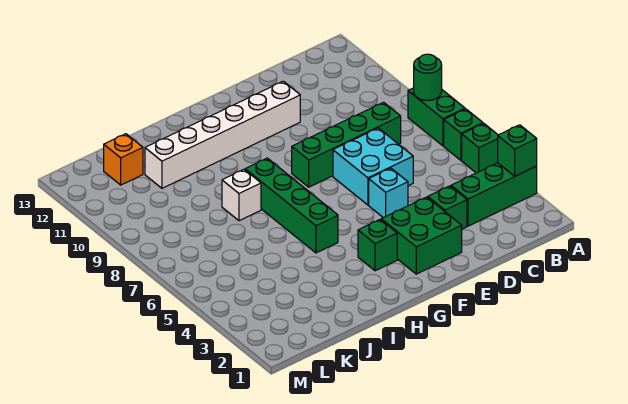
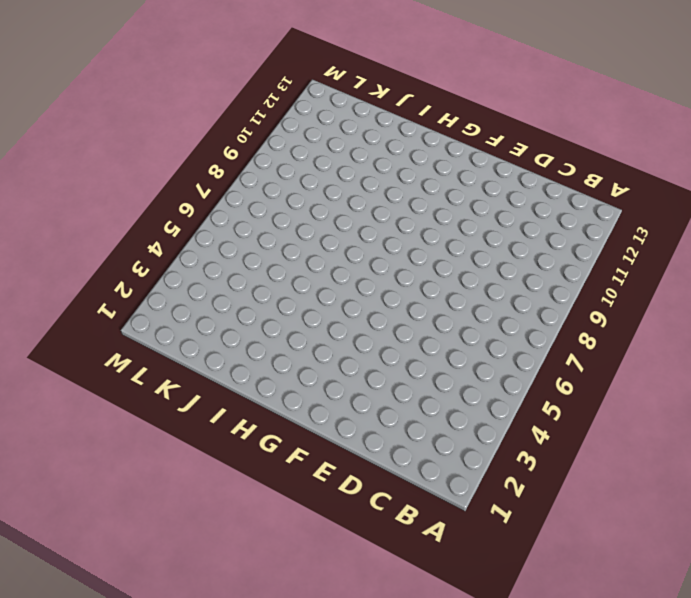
none -> green brick A3:C3 level 1
none -> green brick A5 level 1
none -> green brick A6 level 1

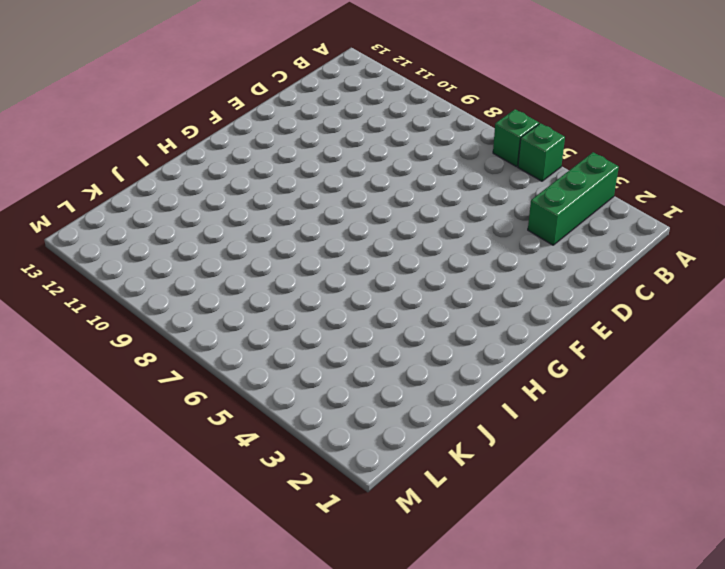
none -> green brick A7:A8 level 1
none -> green brick C8:F8 level 1
none -> green brick D3 level 1

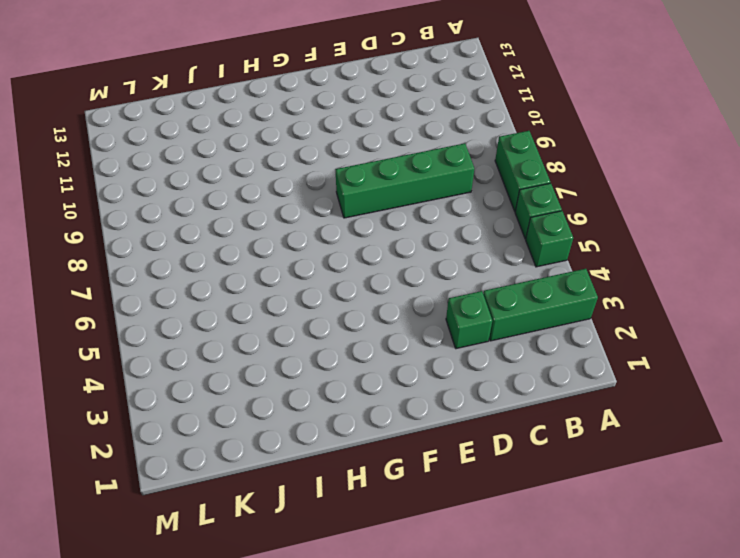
none -> cyan brick D6:E7 level 1
none -> green brick E2:F3 level 1
none -> cyan brick E5 level 1

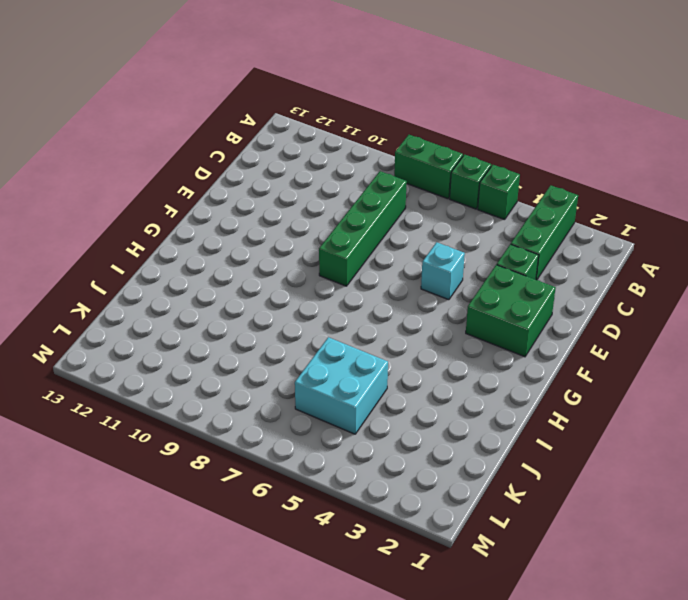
cyan brick J5:K6 level 1 -> cyan brick D6:E7 level 1
none -> white brick E11:J11 level 1
none -> green brick G3 level 1
none -> green brick H5:H8 level 1

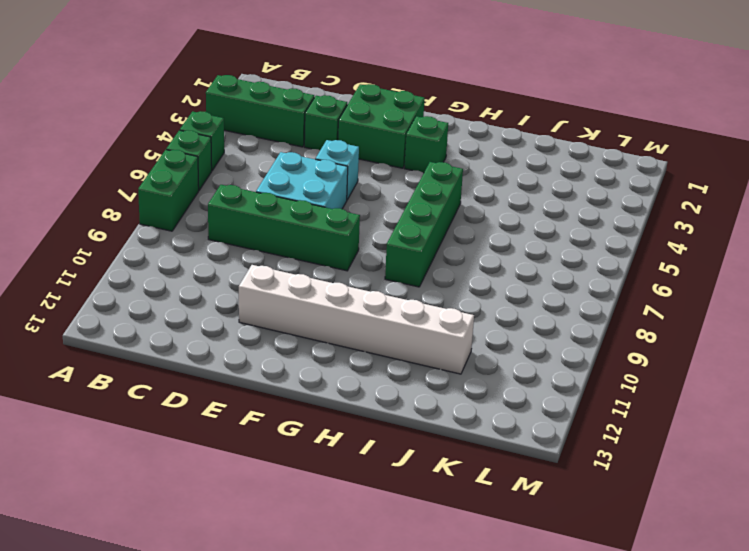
none -> white brick I8 level 1
none -> orange brick K12 level 1
none -> green brick A3 level 2

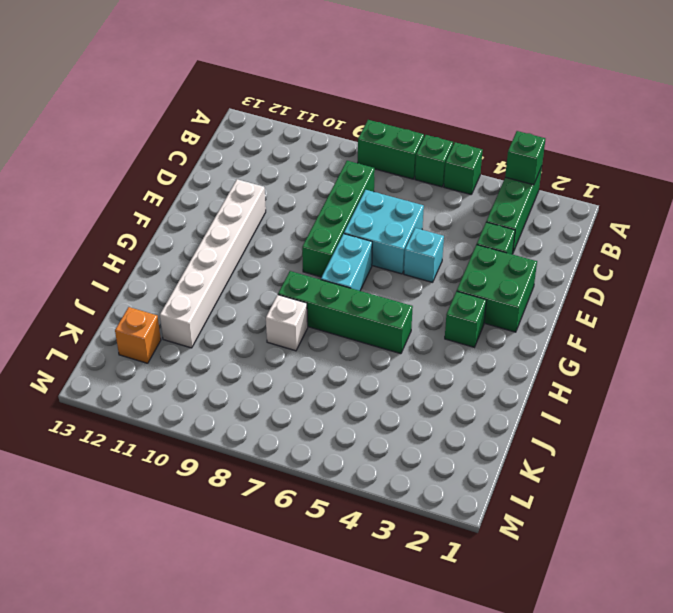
cyan brick F7:G7 level 1 -> none
none -> green round brick A8 level 2

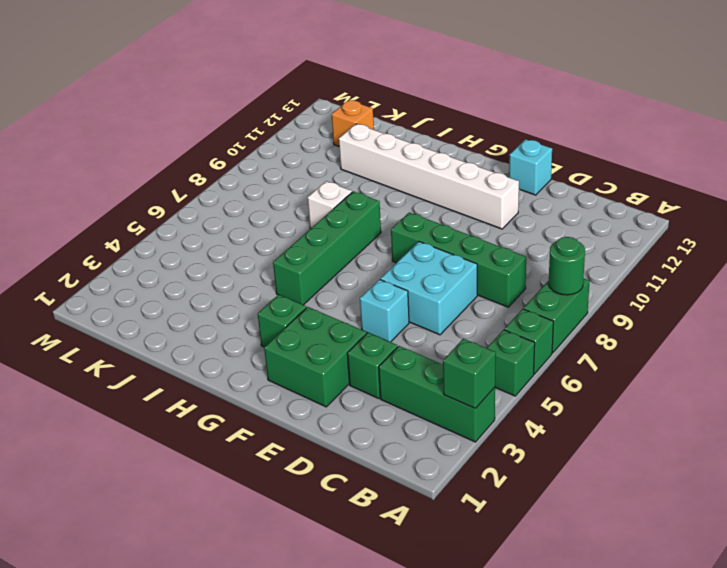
cyan brick E13 level 1 -> none

